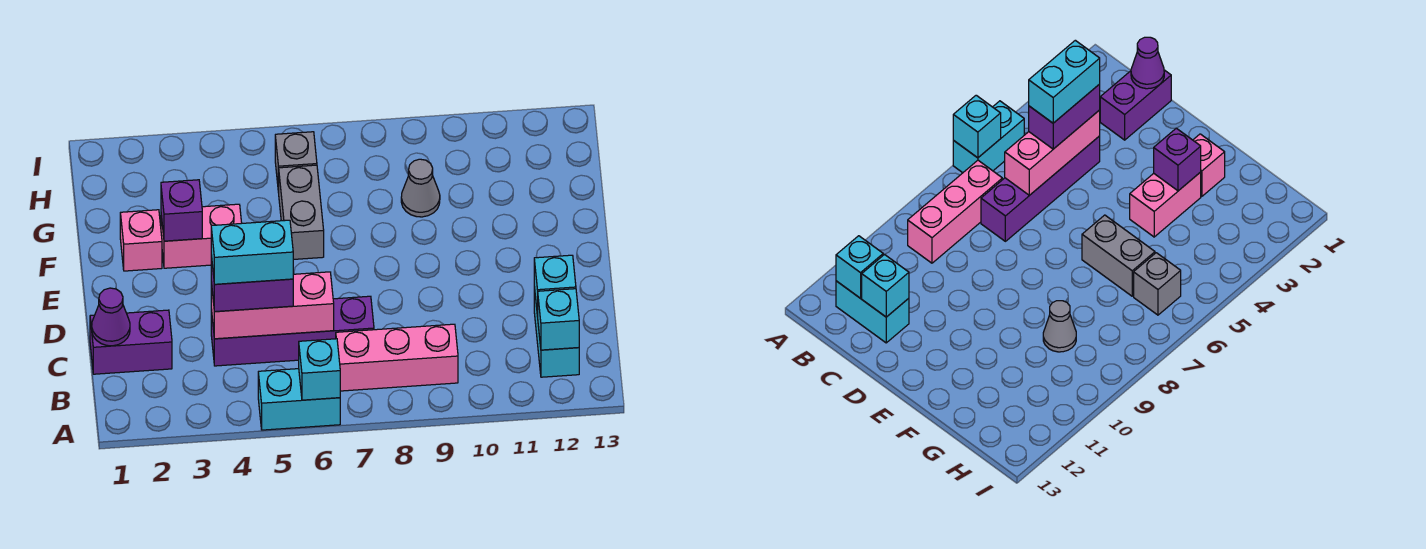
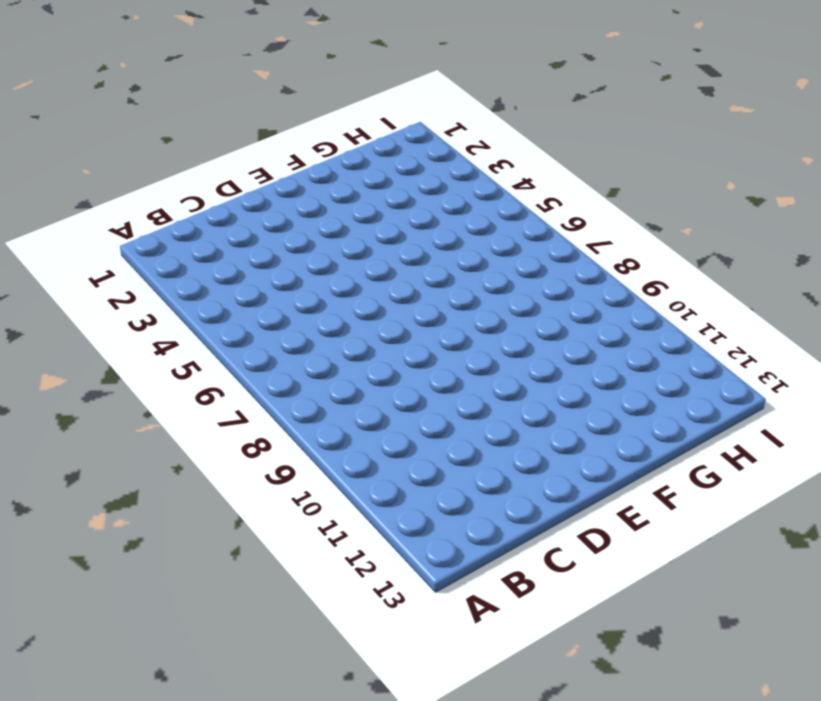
none -> cyan brick A5:A6 level 1
none -> pink brick B7:B9 level 1
none -> cyan brick B12:C12 level 1

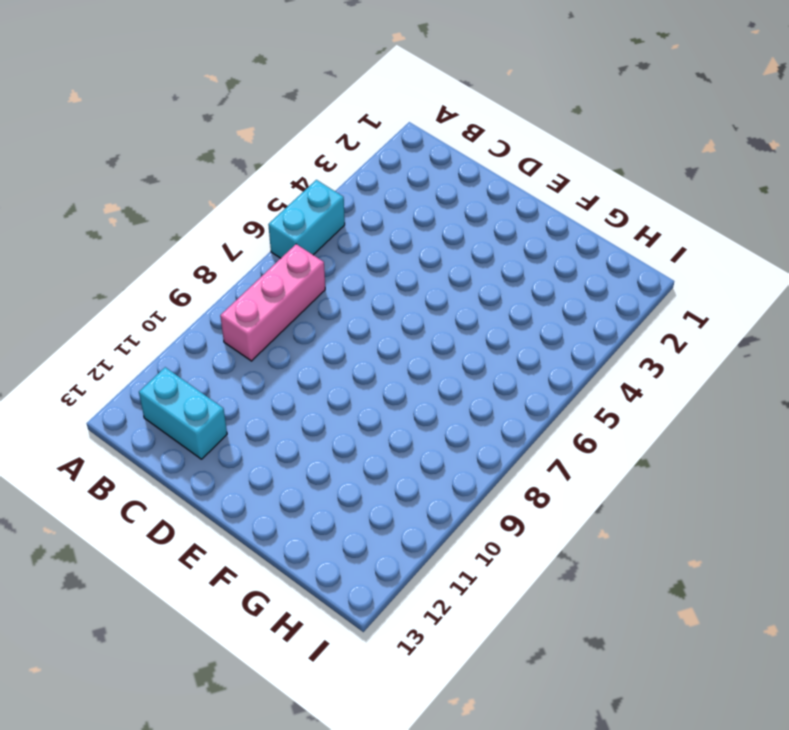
none -> purple brick C1:C2 level 1
none -> purple brick C4:C7 level 1
none -> pink brick F2 level 1

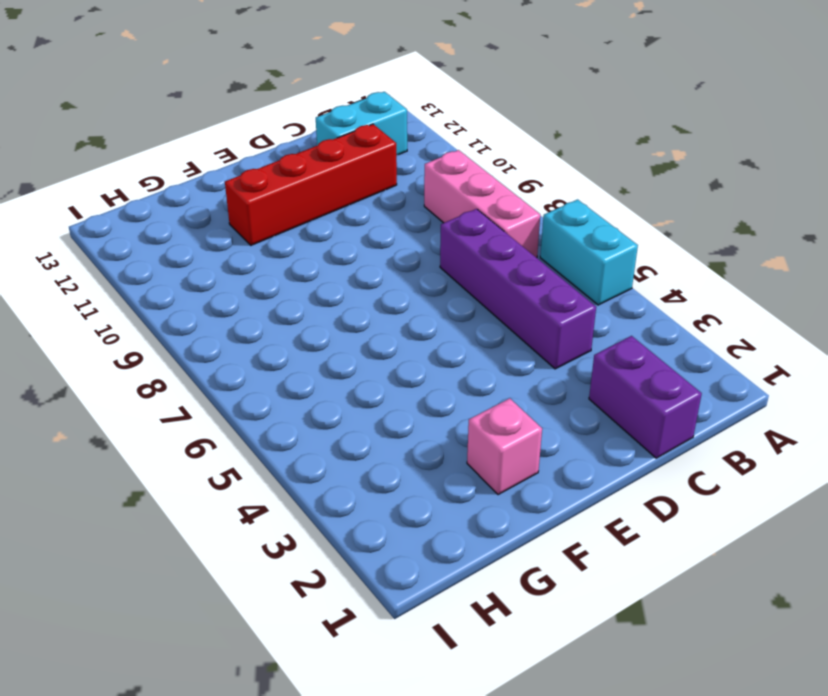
red brick C11:F11 level 1 -> none
none -> pink brick F3:F4 level 1
none -> grey brick F6:G6 level 1
none -> grey cone G9 level 1

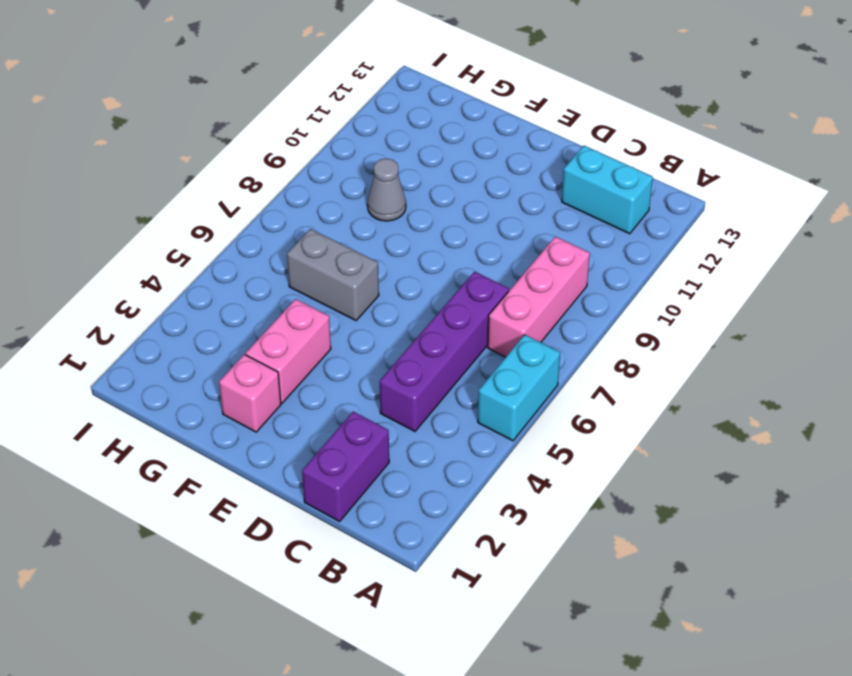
none -> grey brick H6 level 1
none -> cyan brick A6 level 2
none -> cyan brick B12 level 2

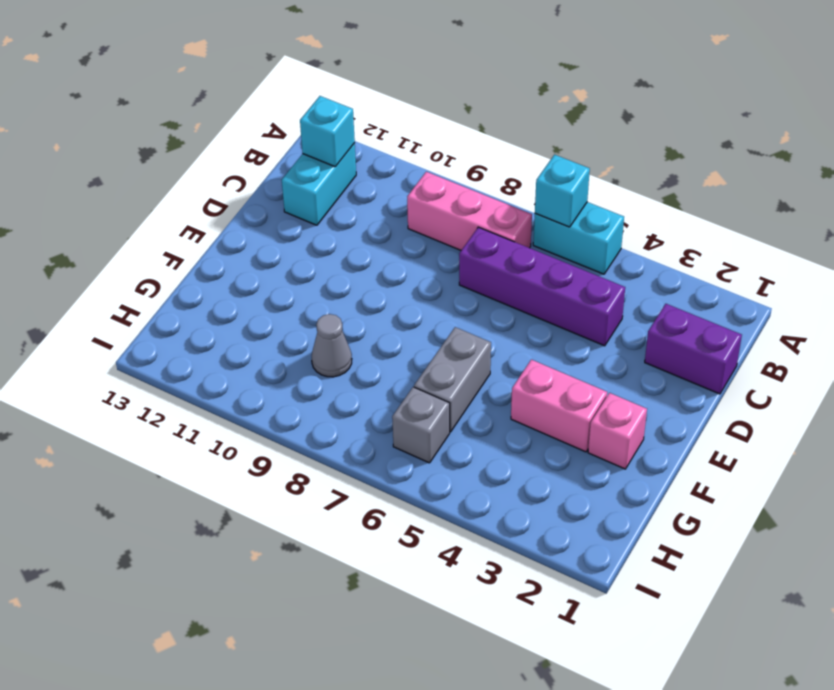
none -> purple cone C1 level 2
none -> pink brick C4:C6 level 2
none -> cyan brick C12 level 2

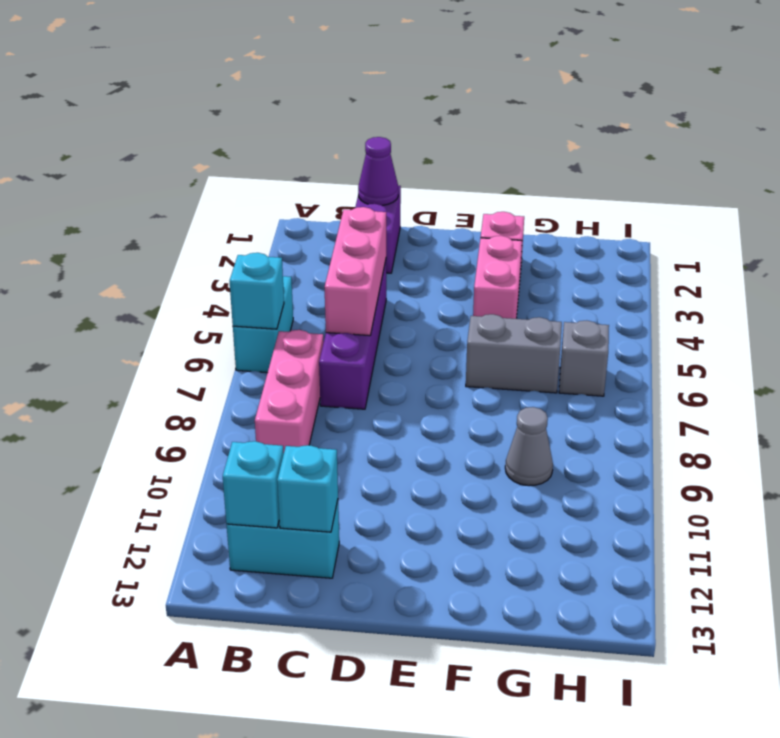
none -> purple brick F3 level 2
none -> purple brick C4:C5 level 3
none -> cyan brick C4:C5 level 4

